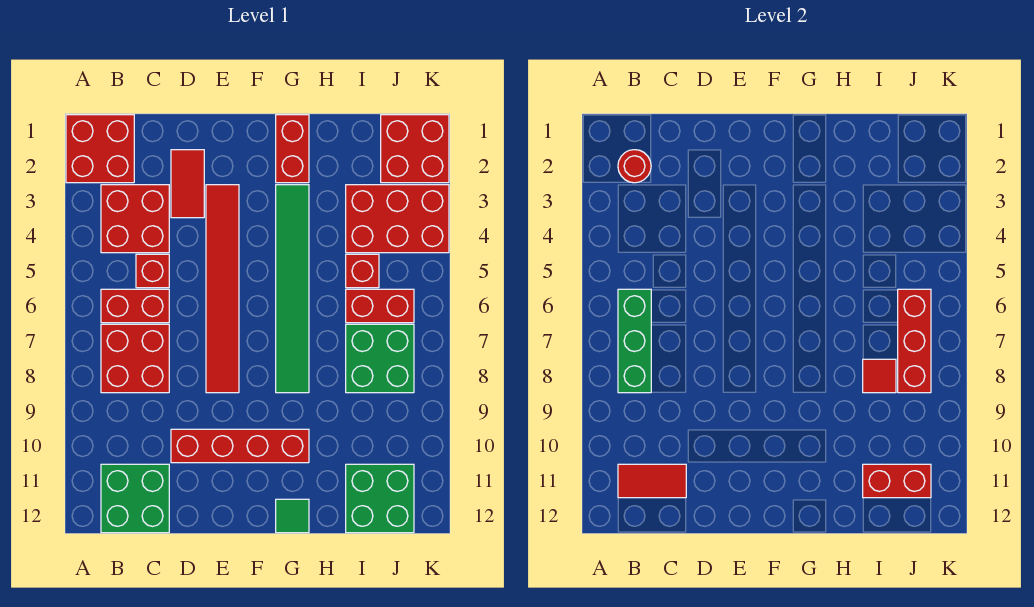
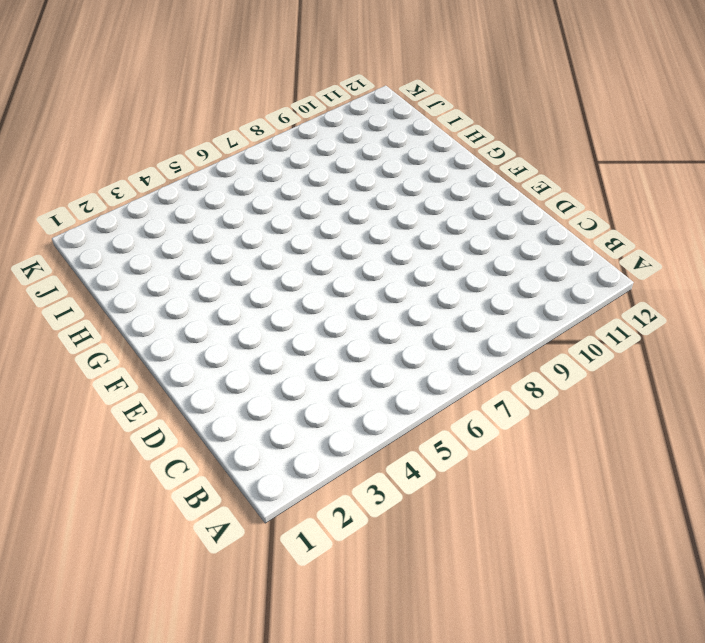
none -> red brick A1:B2 level 1
none -> red brick B3:C4 level 1
none -> red brick B6:C6 level 1

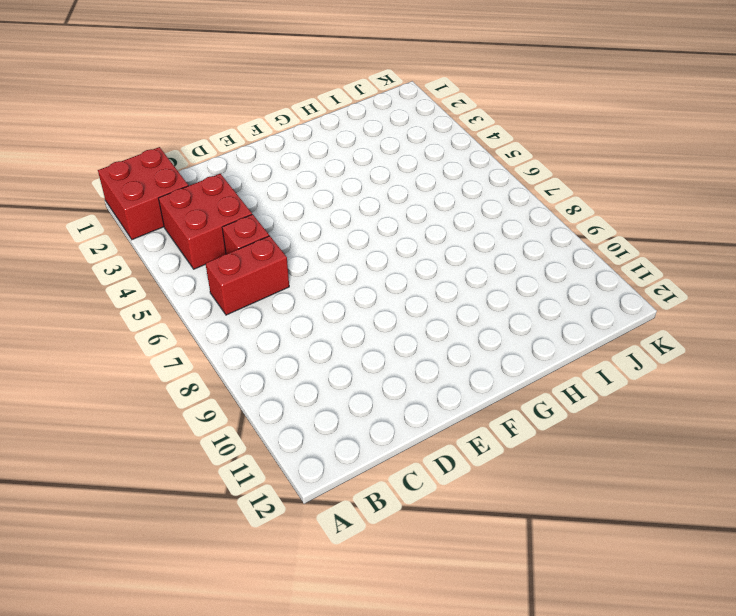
none -> red brick B7:C8 level 1
none -> green brick B11:C12 level 1
none -> red tile D2:D3 level 1

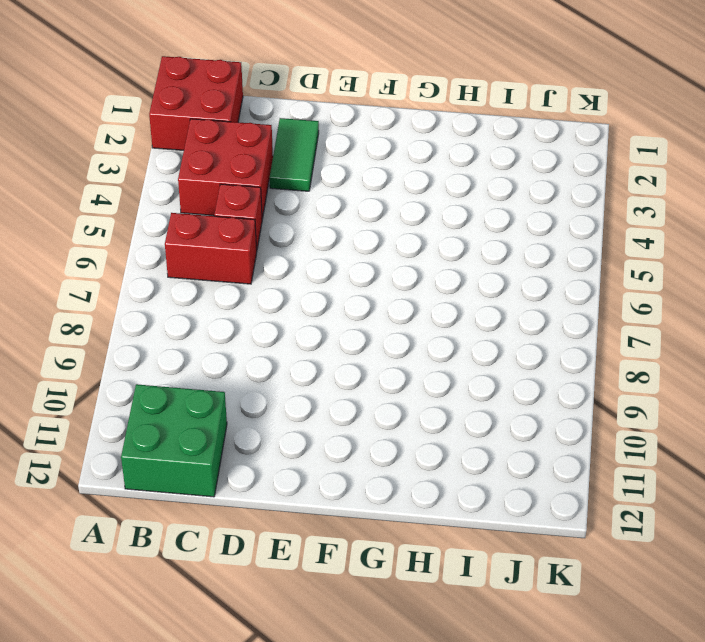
green tile D2:D3 level 1 -> red tile D2:D3 level 1
none -> red brick B7:C8 level 1
none -> red brick D10:G10 level 1
none -> red tile E3:E8 level 1

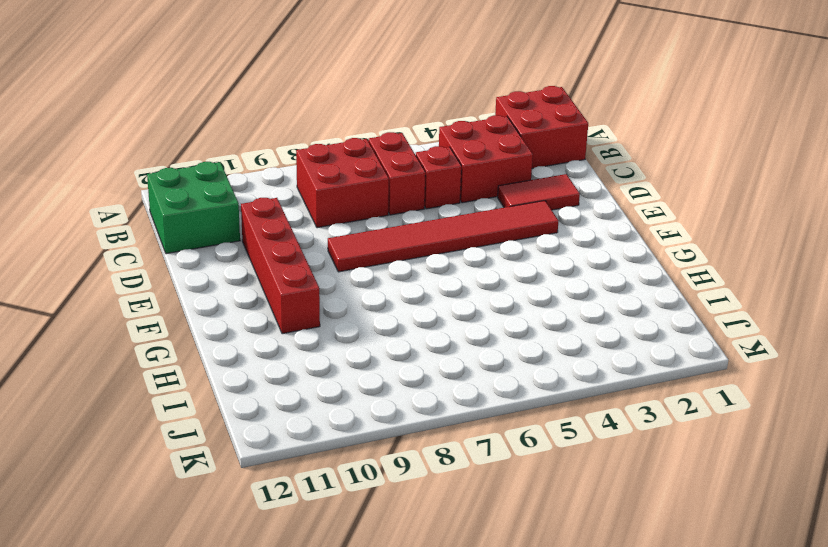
none -> red brick G1:G2 level 1
none -> green tile G3:G8 level 1
none -> green tile G12 level 1

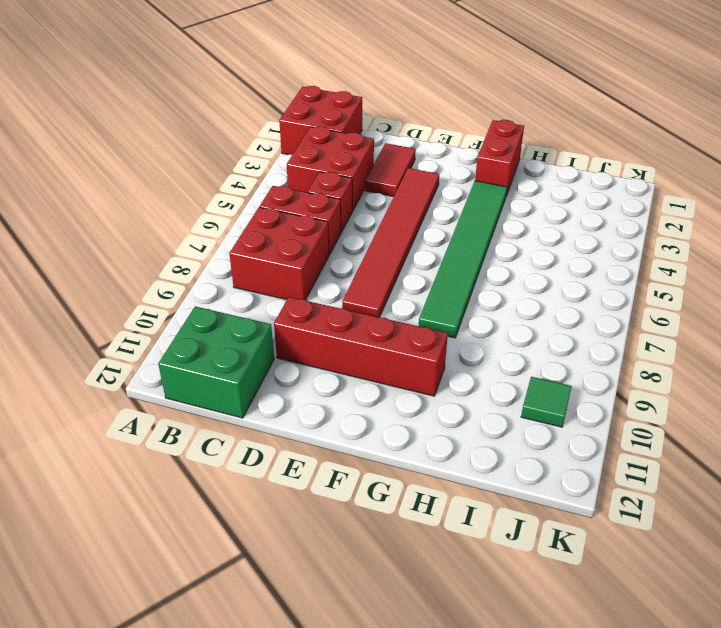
green tile J10 level 1 -> green tile G12 level 1
none -> red brick I3:K4 level 1
none -> red brick I5 level 1
none -> red brick I6:J6 level 1

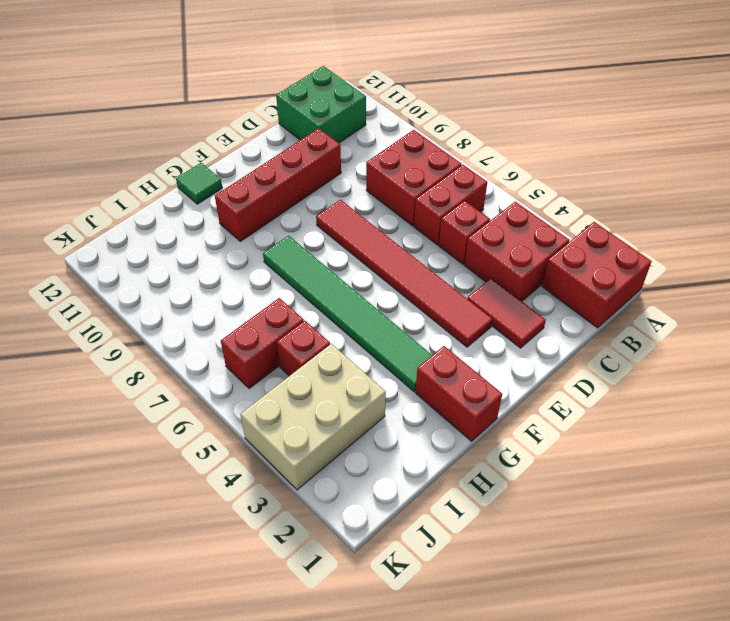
tan brick I3:K4 level 1 -> red brick I3:K4 level 1
none -> green brick I7:J8 level 1
none -> green brick I11:J12 level 1
none -> red brick J1:K2 level 1

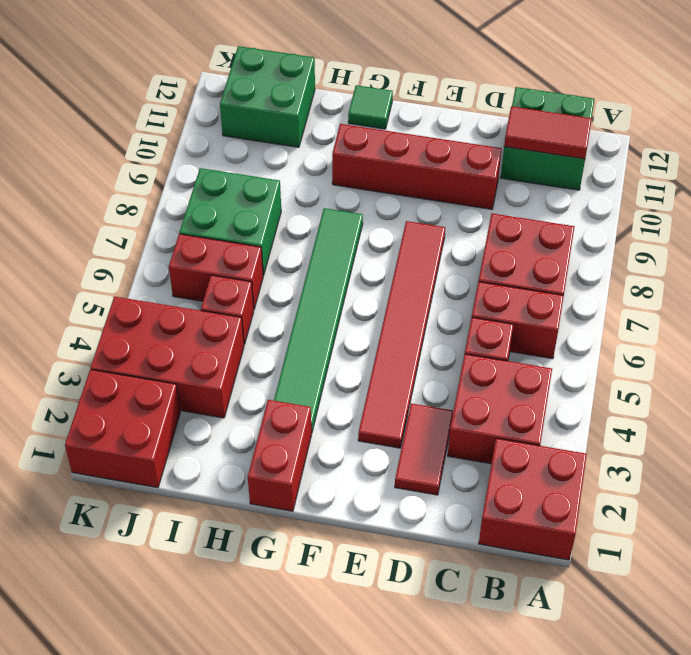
none -> red round brick B2 level 2
none -> green brick B6:B8 level 2
none -> red tile I8 level 2

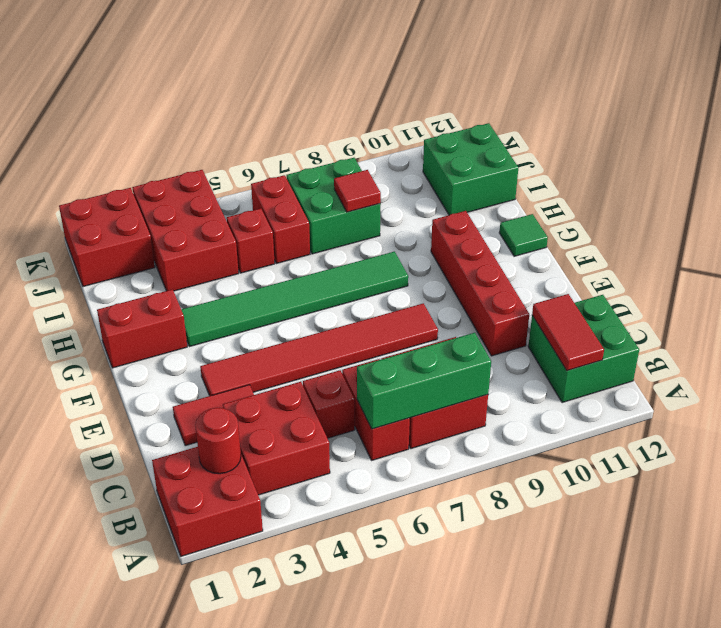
none -> red brick I11:J11 level 2
none -> red brick J6:J8 level 2

